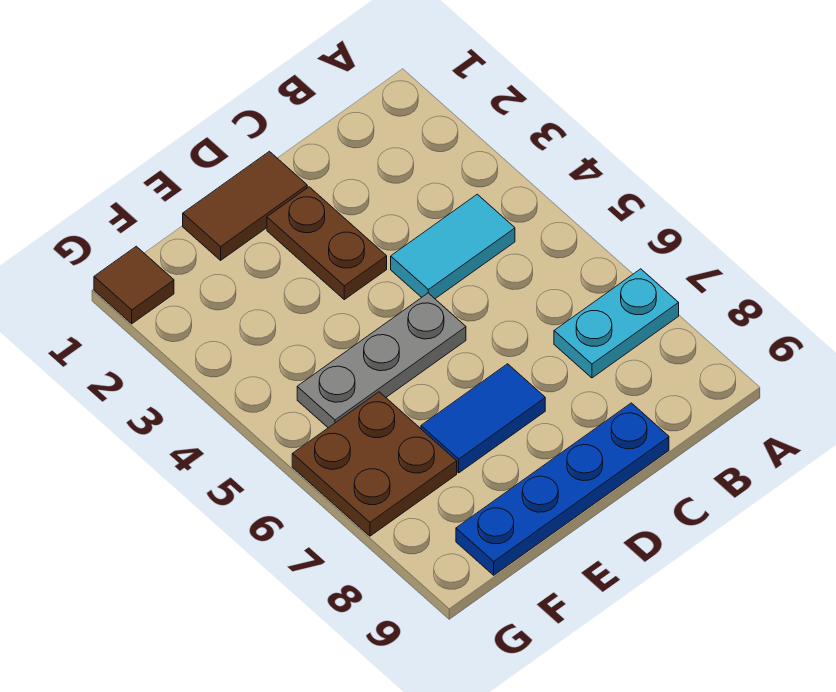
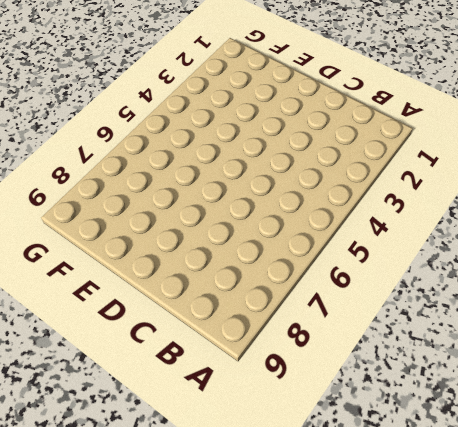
none -> cyan plate A7:B7 level 1
none -> cyan tile B4:C4 level 1

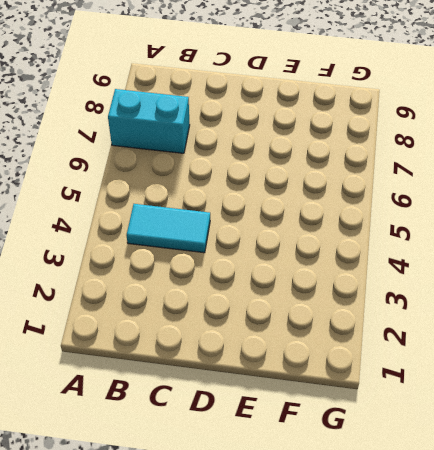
cyan brick A7:B7 level 1 -> cyan plate A7:B7 level 1
none -> blue plate C9:F9 level 1
none -> brown tile D1:E1 level 1

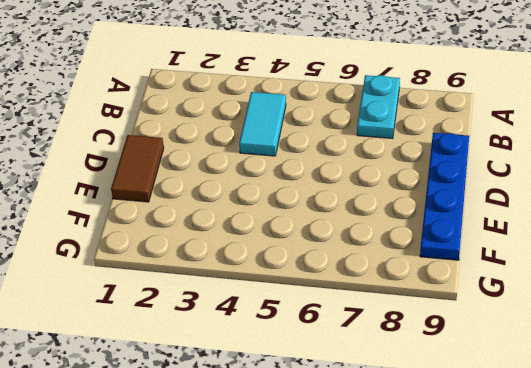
none -> brown plate D2:D3 level 1
none -> grey plate D5:F5 level 1

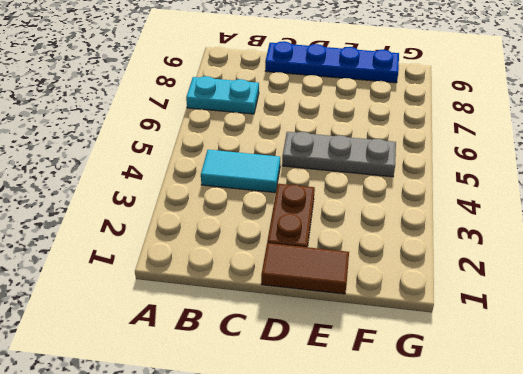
none -> blue tile D7:E7 level 1
none -> brown plate F6:G7 level 1

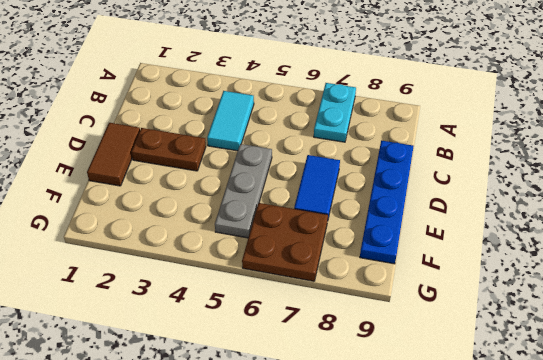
none -> brown tile G1 level 1

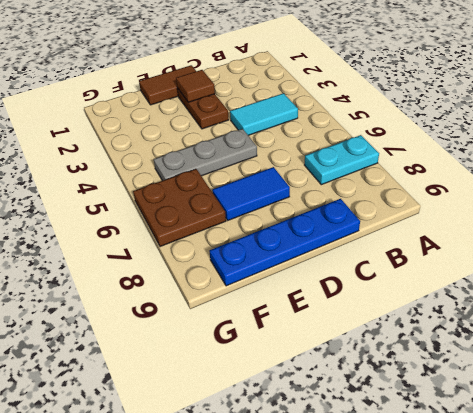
brown tile D2 level 2 -> brown tile G1 level 1

